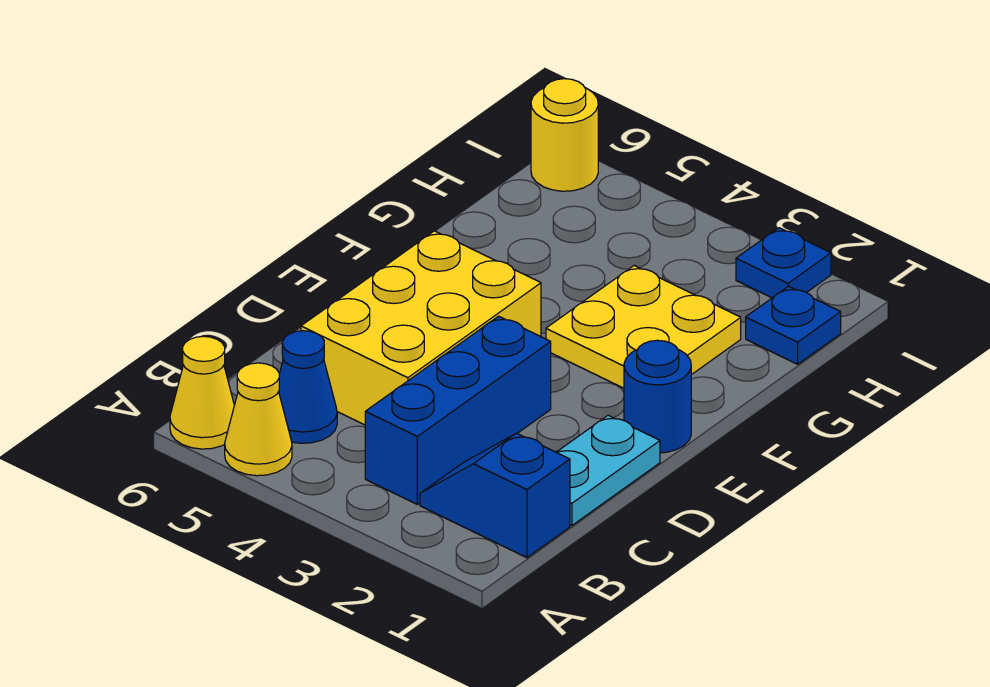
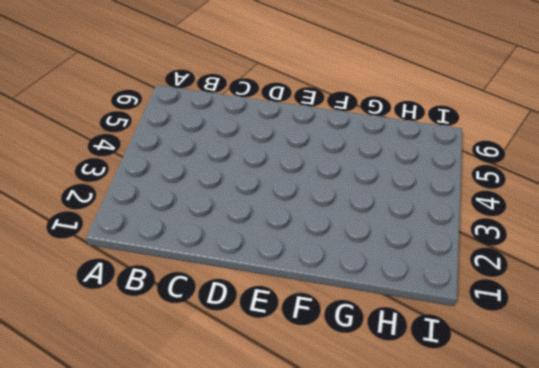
none -> yellow cone A5 level 1
none -> yellow cone A6 level 1
none -> blue slope B1:B2 level 1 top 1

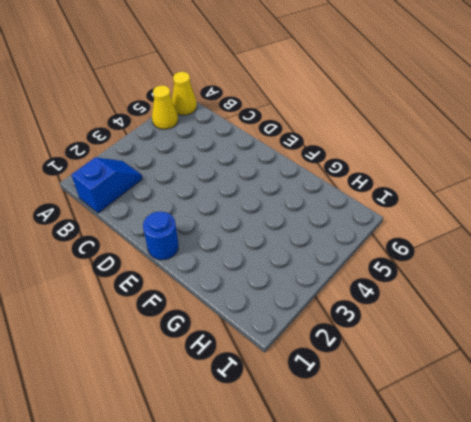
none -> blue brick B3:D3 level 1
none -> blue cone B5 level 1
none -> cyan plate C1:D1 level 1

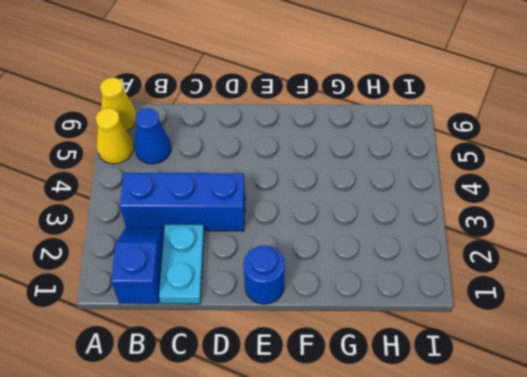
cyan plate C1:C2 level 1 -> cyan plate C1:D1 level 1
none -> yellow brick C4:E5 level 1
none -> yellow plate F2:G3 level 1
none -> blue plate H1 level 1

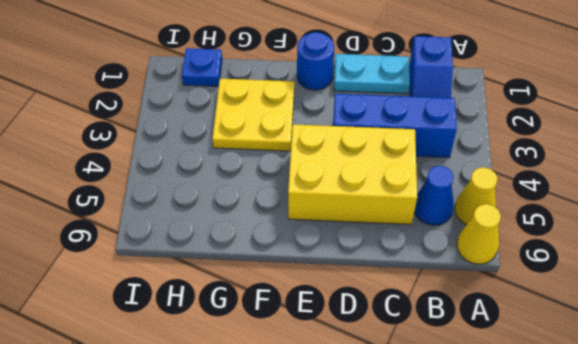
none -> blue plate I2 level 1
none -> yellow round brick I6 level 1

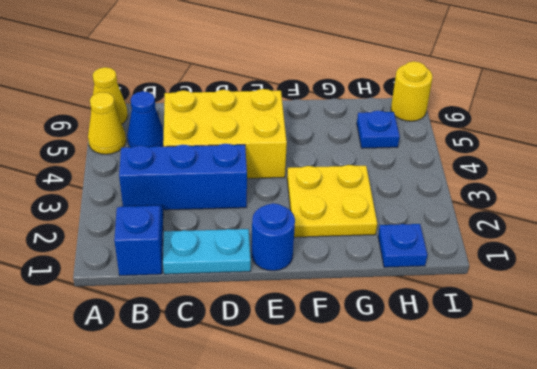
blue plate H5 level 1 -> blue plate I2 level 1

